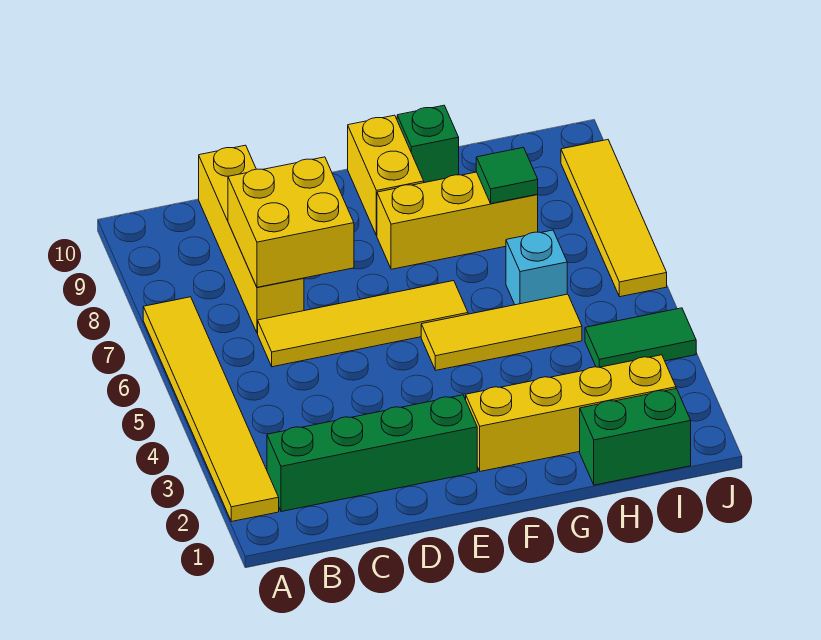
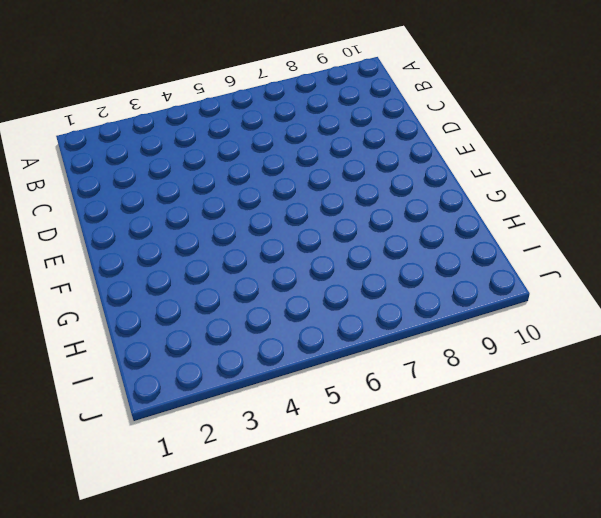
none -> yellow tile A2:A7 level 1
none -> green brick B2:E2 level 1
none -> yellow tile C6:F6 level 1

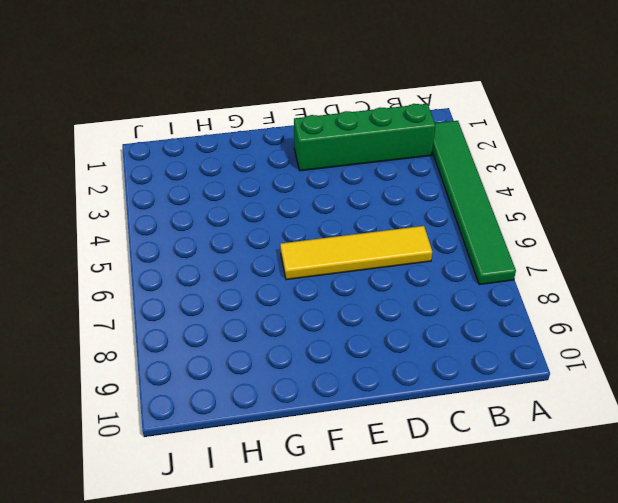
green tile A2:A7 level 1 -> yellow tile A2:A7 level 1
none -> yellow brick C7:C10 level 1
none -> yellow brick F2:I2 level 1
none -> yellow tile F5:H5 level 1

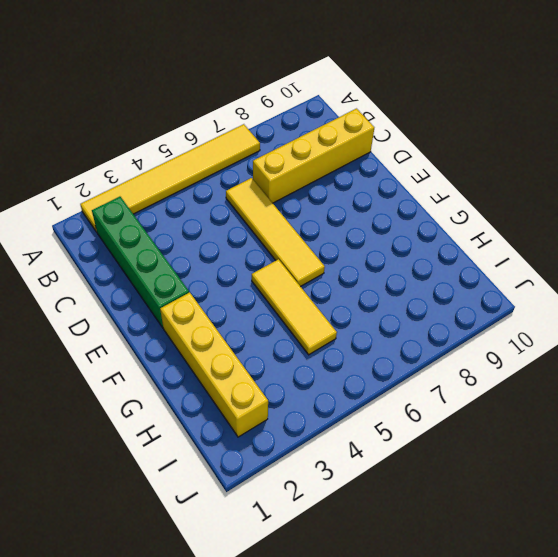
none -> yellow brick F8:H8 level 1
none -> yellow brick F9:F10 level 1
none -> green brick G10 level 1

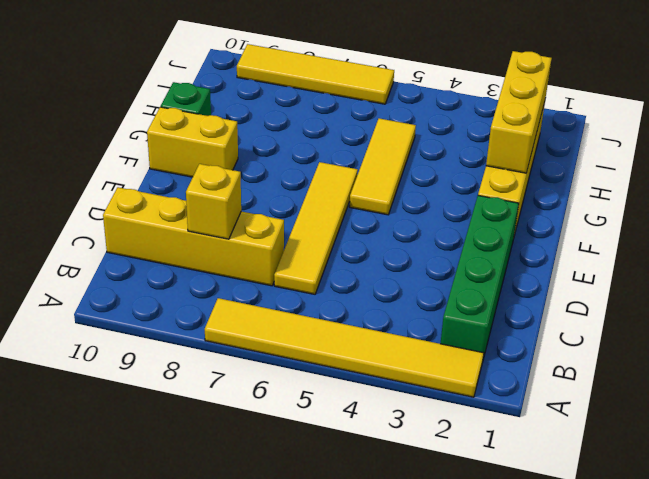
yellow brick C8 level 2 -> yellow brick C7:D8 level 2
yellow brick G2:I2 level 2 -> yellow brick F8:H8 level 1
none -> green brick H1:I1 level 1
none -> cyan brick H6 level 1
none -> green tile I4:J4 level 1

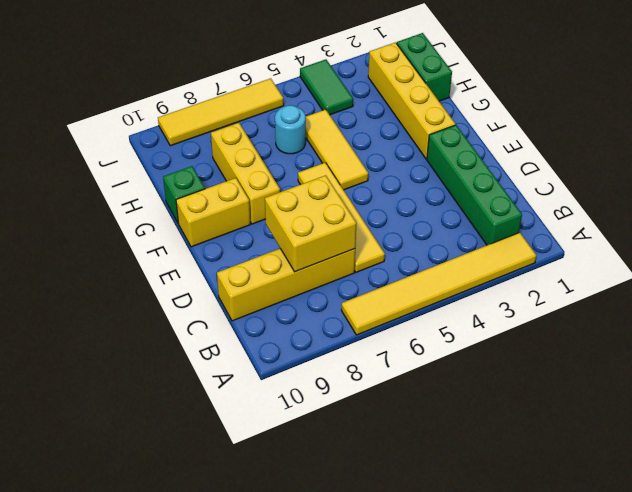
cyan round brick H6 level 1 -> cyan brick H6 level 1
none -> green tile H8 level 2

